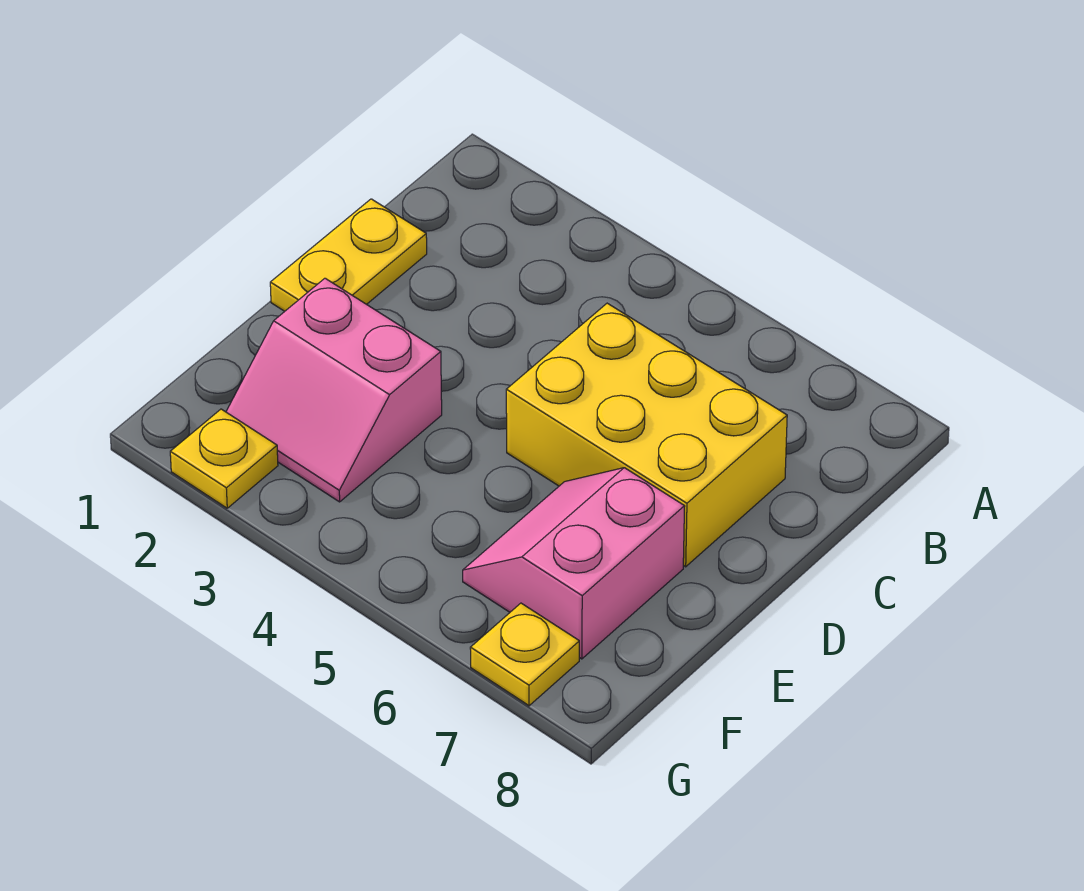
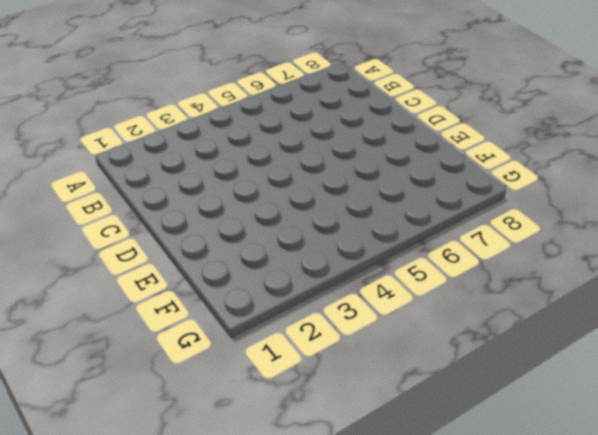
none -> yellow plate C1:D1 level 1
none -> yellow brick C5:D7 level 1

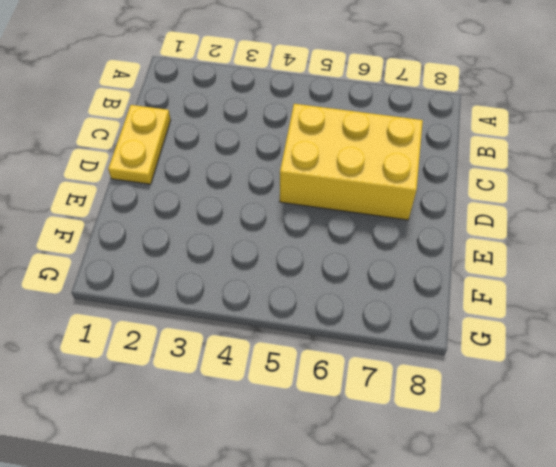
none -> pink slope E2:F3 level 1 top E
none -> pink slope E6:F7 level 1 top 7

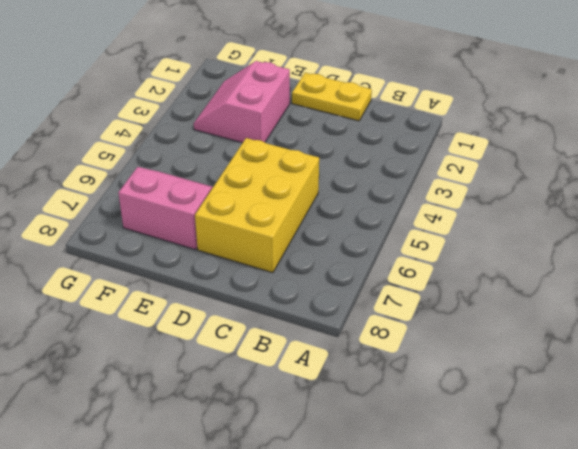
none -> yellow plate G2 level 1
none -> yellow plate G7 level 1

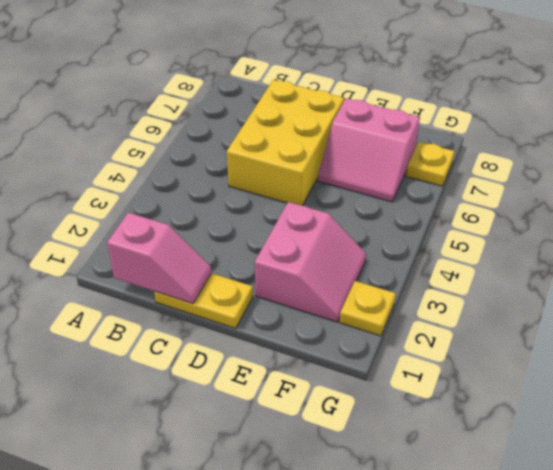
pink slope B1:C1 level 2 top B -> none

